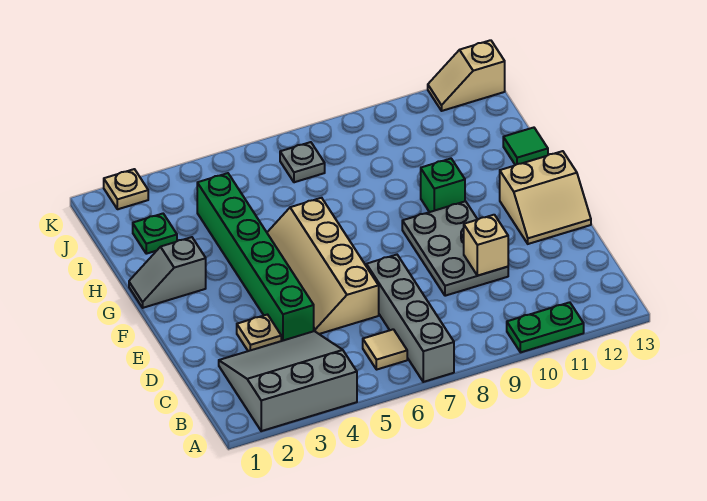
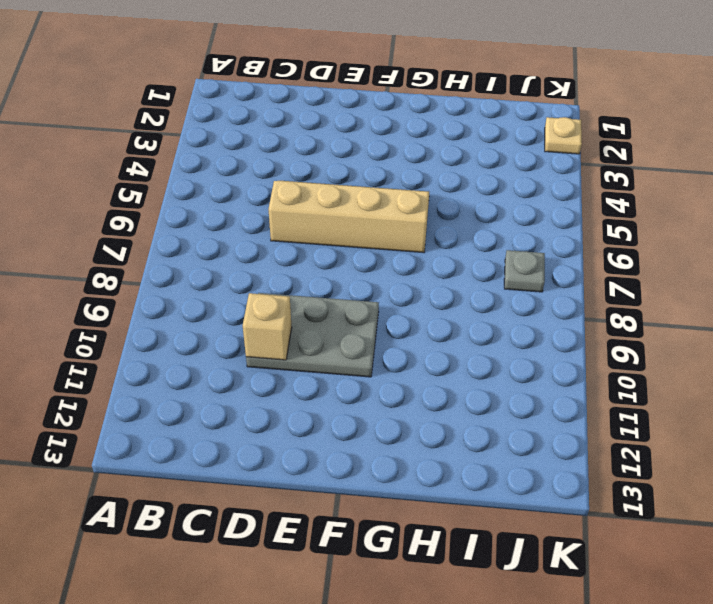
none -> grey slope A2:C4 level 1 top A
none -> grey brick A7:D7 level 1
none -> green plate A10:A11 level 1

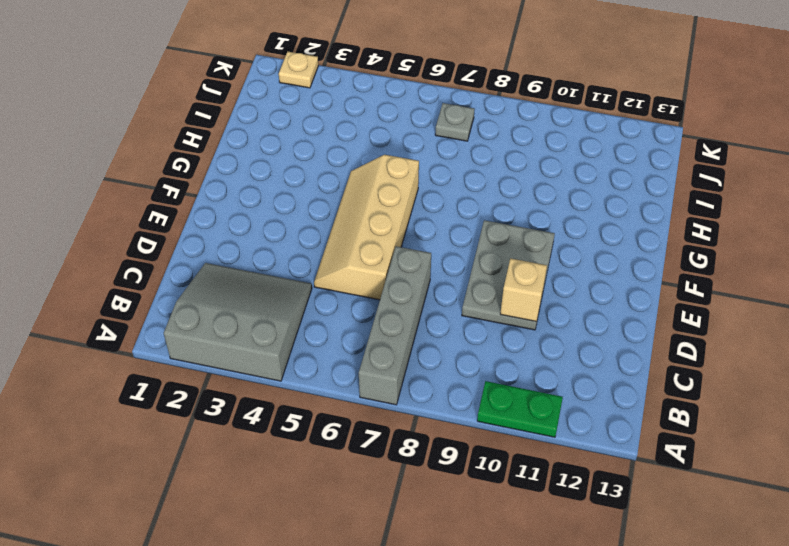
none -> tan tile B6 level 1
none -> tan plate D3 level 1
none -> green brick D4:I4 level 1

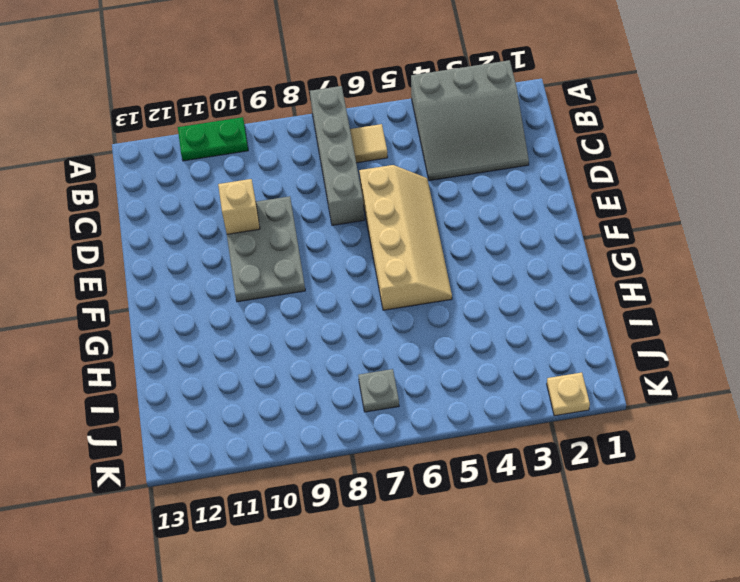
none -> tan plate D3 level 1
none -> green brick D4:I4 level 1
none -> tan slope E12:F13 level 1 top F

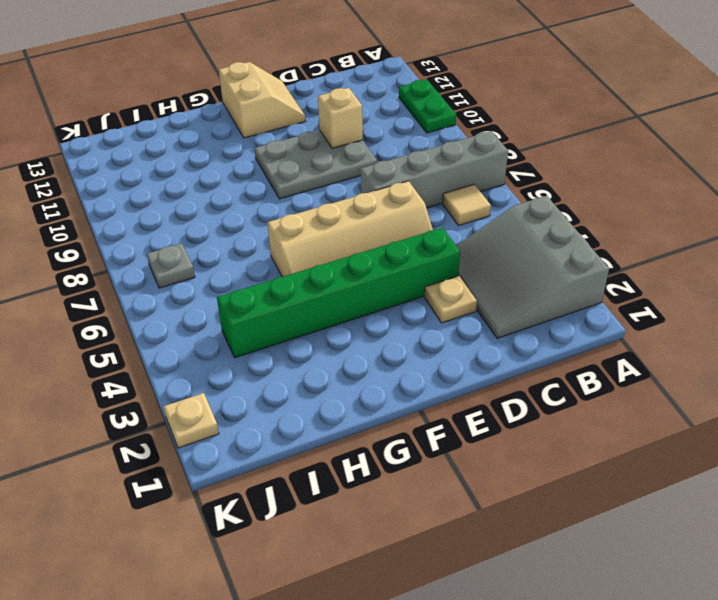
none -> grey slope G1:G2 level 1 top 2
none -> green brick G10 level 1
none -> green tile H13 level 1

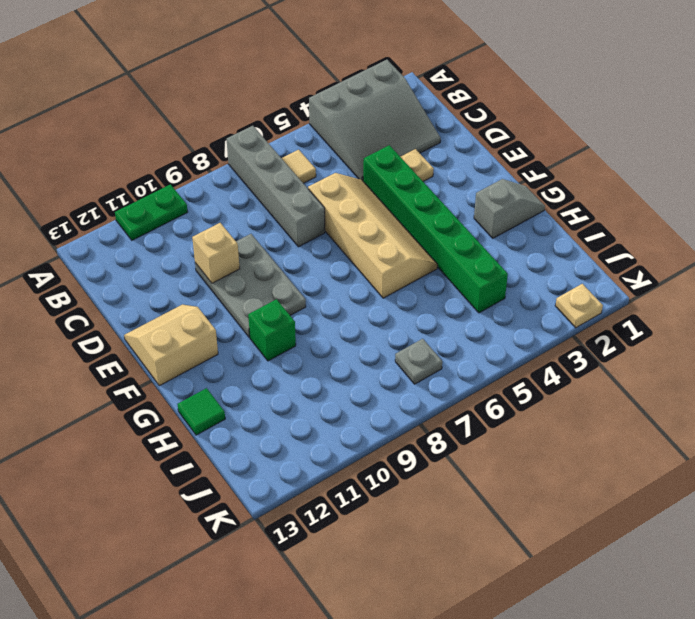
none -> green plate I2 level 1
none -> tan slope K12:K13 level 1 top 13

